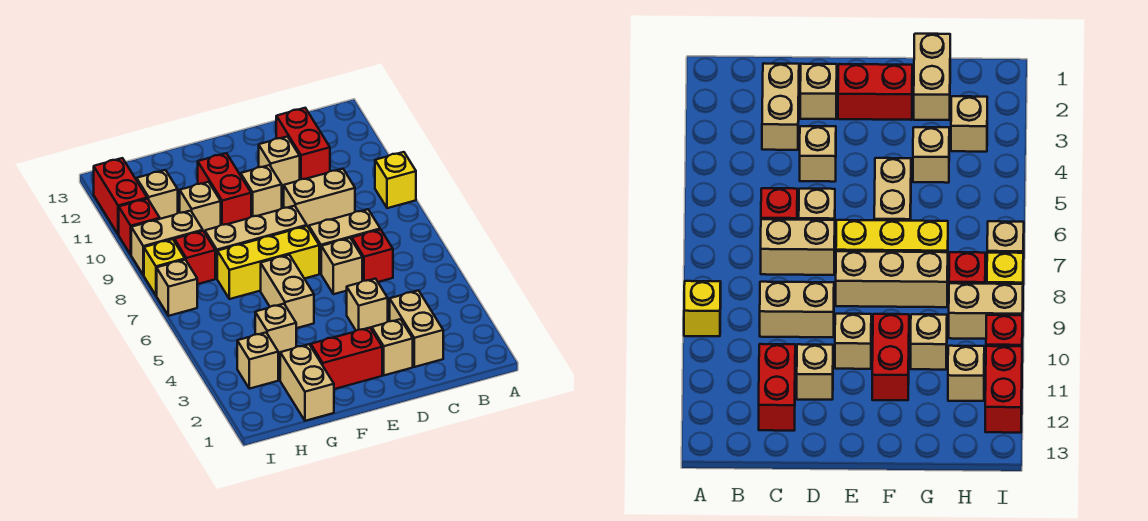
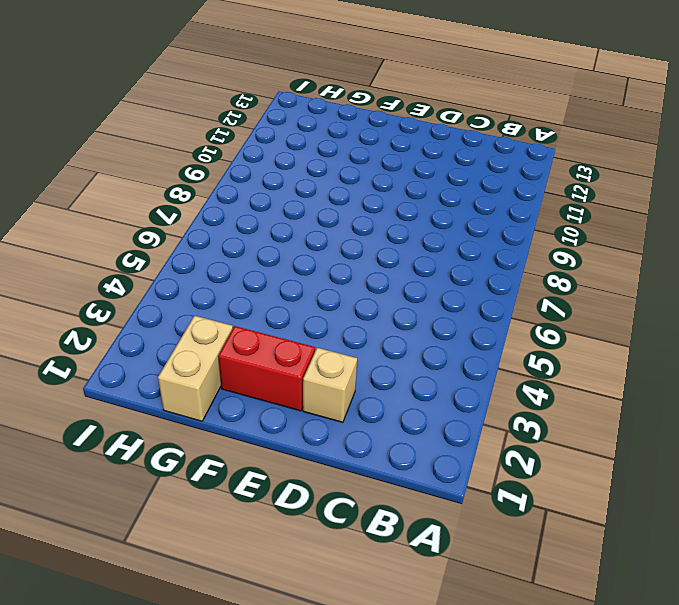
none -> yellow brick A9 level 1
none -> tan brick C2:C3 level 1
none -> red brick C6 level 1

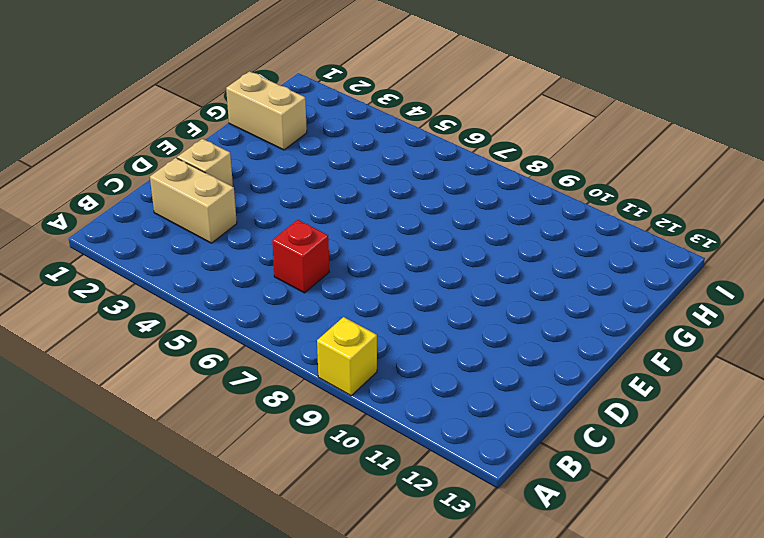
none -> tan brick C7:D7 level 1
none -> tan brick C9:D9 level 1
none -> red brick C11:C12 level 1

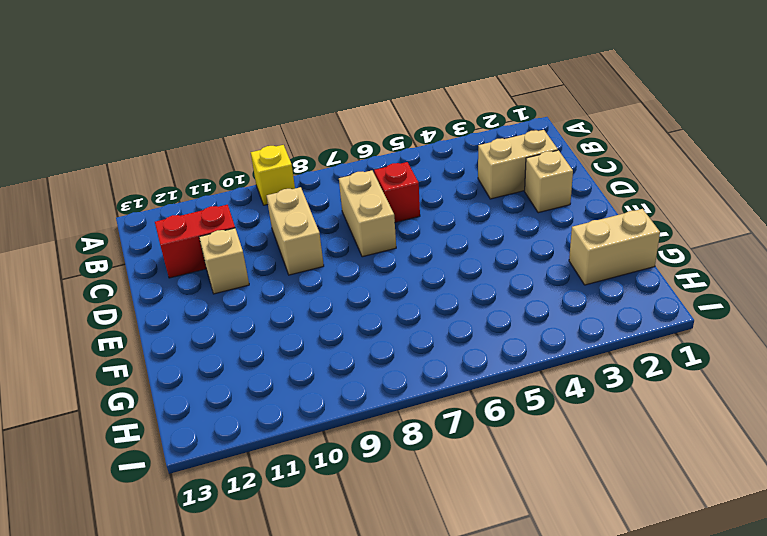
none -> tan brick D4 level 1
none -> tan brick D6 level 1
none -> red brick E2:F2 level 1

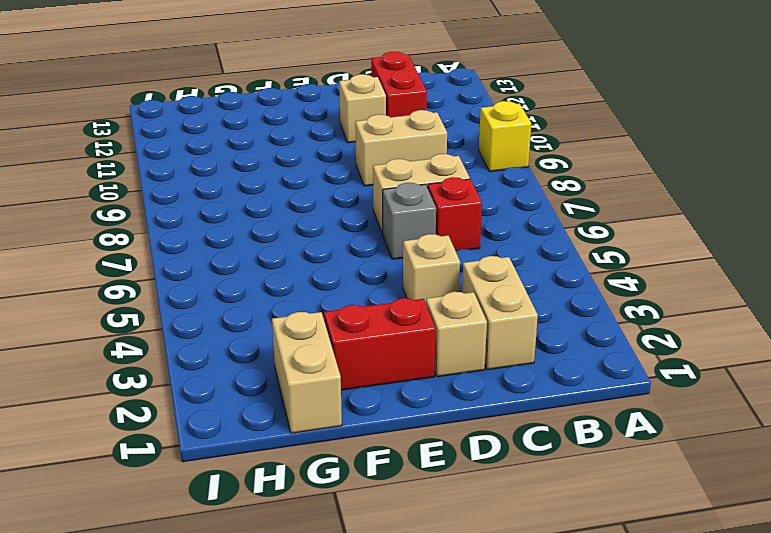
grey brick D6 level 1 -> tan brick D6 level 1
none -> yellow brick E7:G7 level 1
none -> tan brick E8:G8 level 1
none -> tan brick E10 level 1

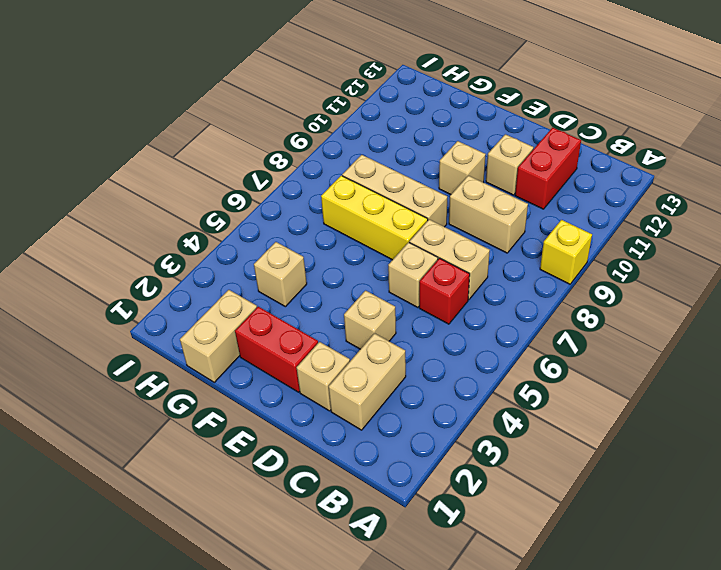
none -> tan brick F5:F6 level 1
none -> red brick F10:F11 level 1
none -> tan brick G10 level 1

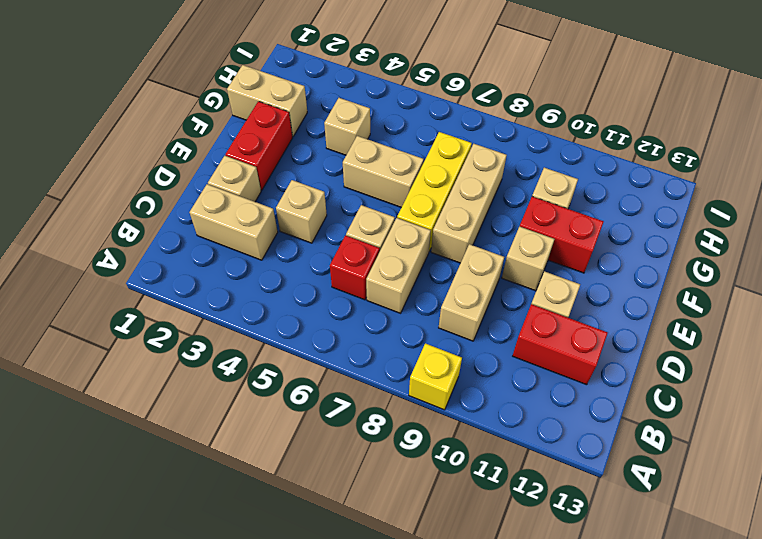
none -> tan brick H3 level 1
none -> red brick H8 level 1
none -> tan brick H9:I9 level 1

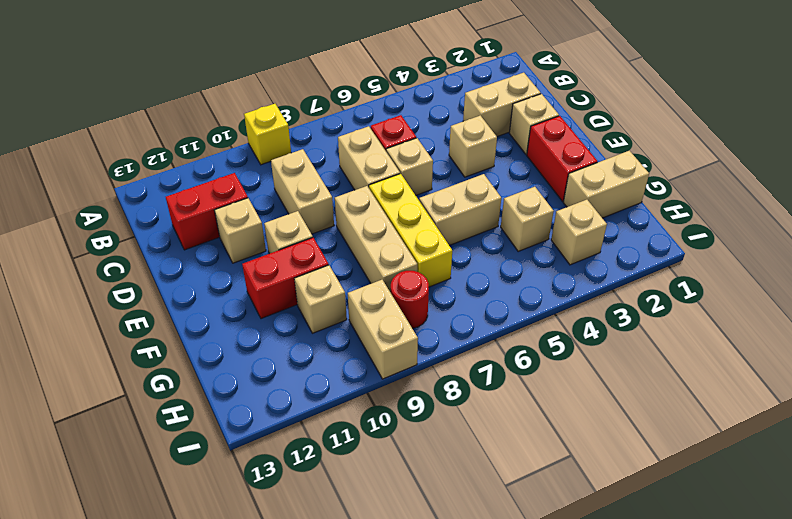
red round brick H8 level 1 -> red brick H8 level 1
none -> tan brick H11 level 1
none -> tan brick I7 level 1
none -> yellow brick I8 level 1

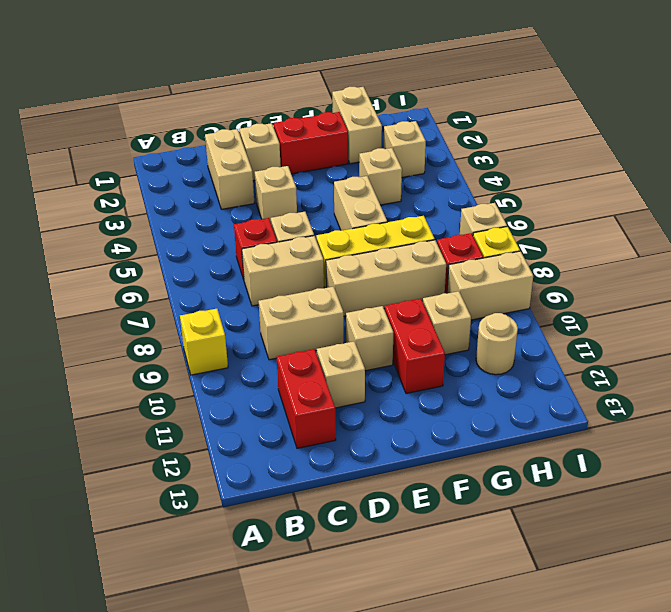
tan round brick H11 level 1 -> tan brick H11 level 1
none -> red brick I10 level 1
none -> red brick I11:I12 level 1

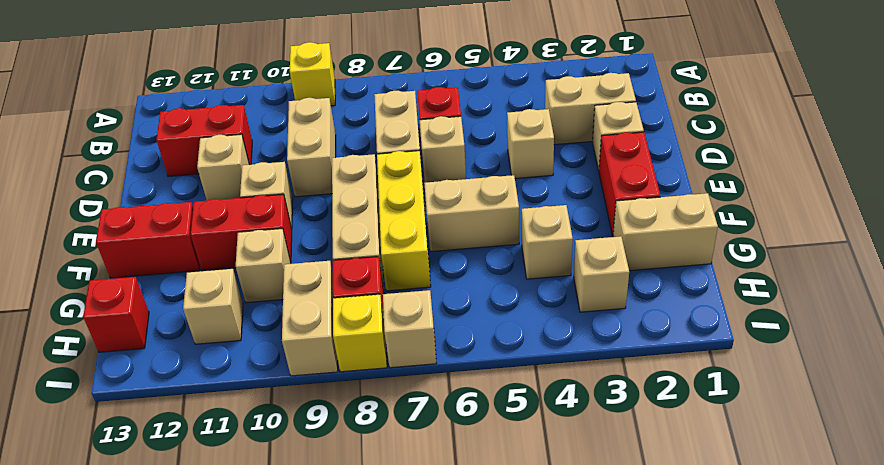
red brick F12:F13 level 1 -> red brick I11:I12 level 1
red brick H13 level 1 -> red brick I10 level 1

